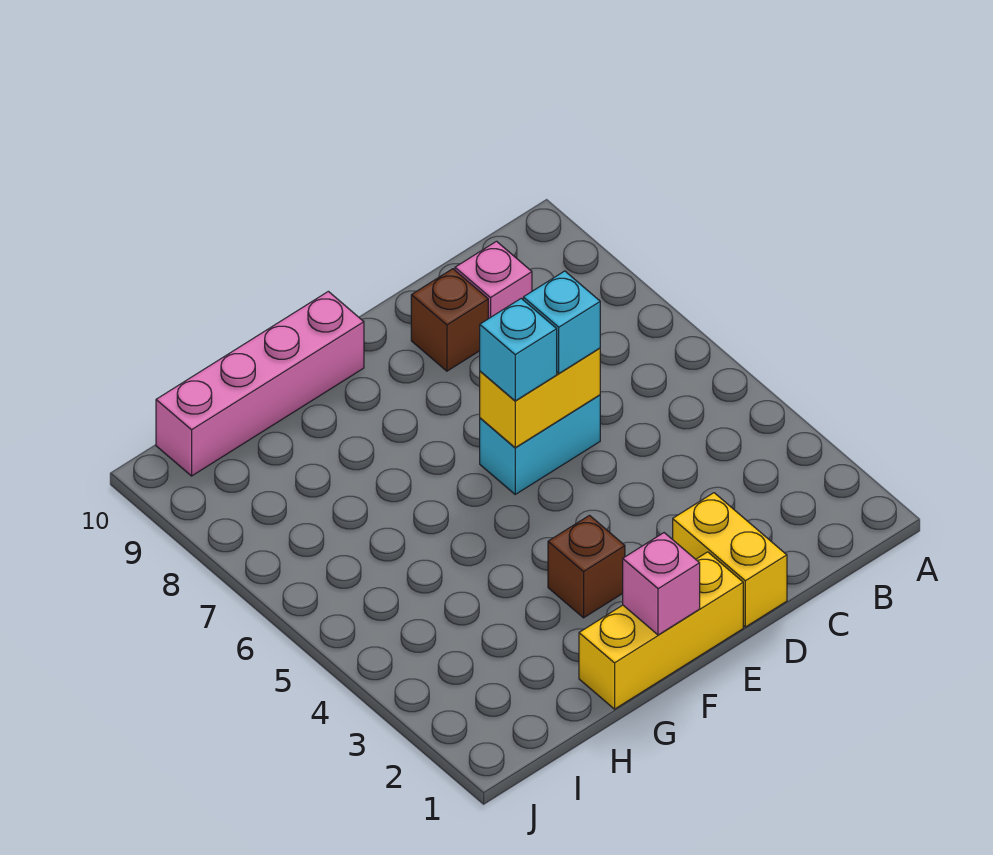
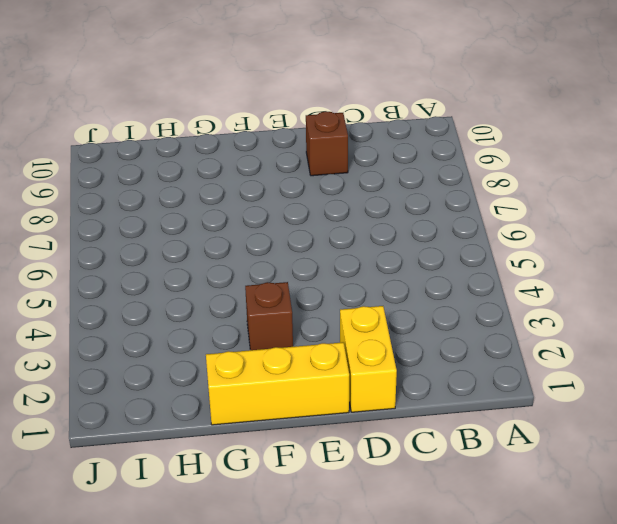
none -> pink brick C9 level 1
none -> cyan brick D6:E6 level 1

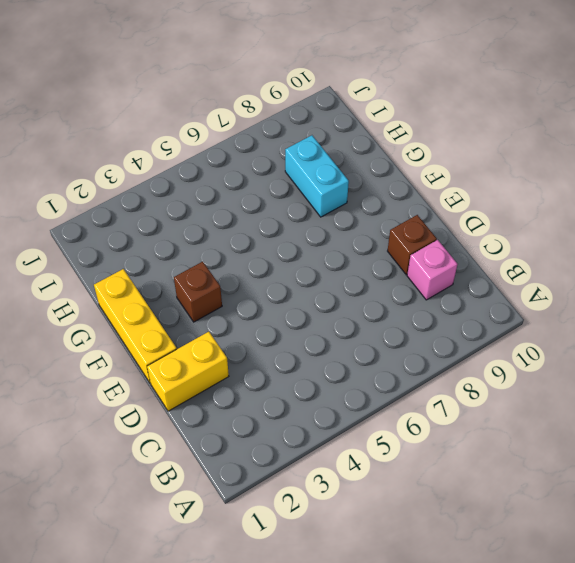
cyan brick G8:H8 level 1 -> cyan brick D6:E6 level 1
none -> pink brick F10:I10 level 1
none -> yellow brick D6:E6 level 2

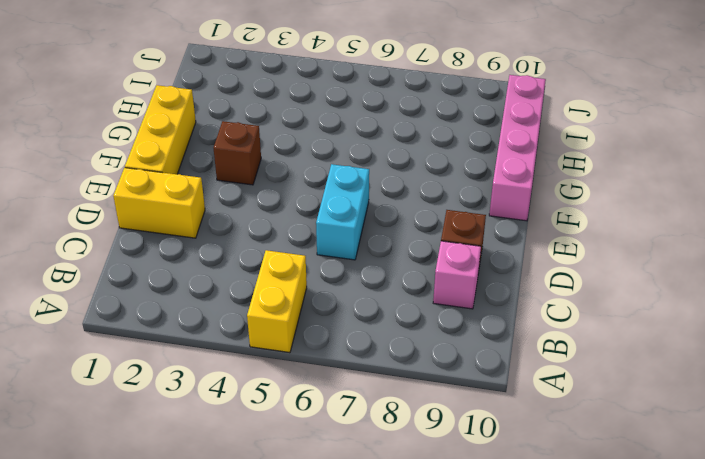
yellow brick A5:B5 level 1 -> yellow brick D6:E6 level 2
none -> pink brick F1 level 2
none -> cyan brick D6 level 3

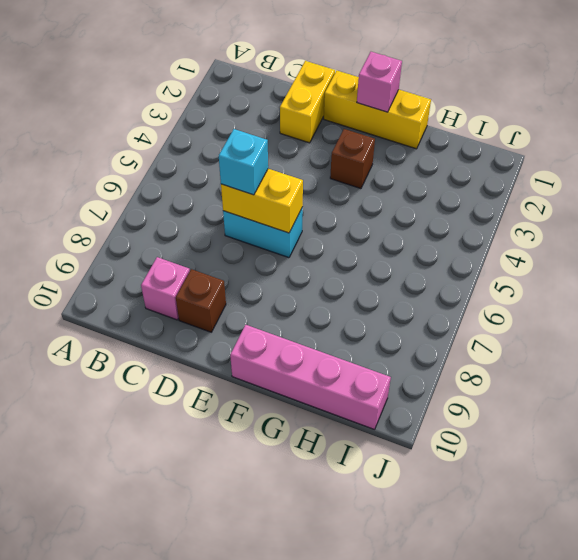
none -> cyan brick E6 level 3

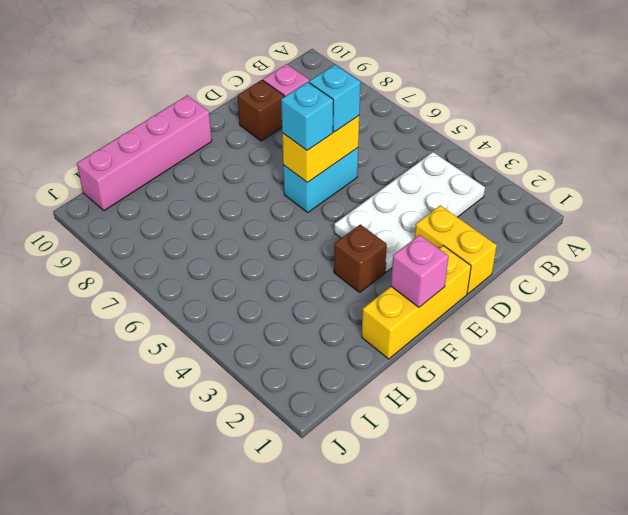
white plate B3:E4 level 1 -> none

